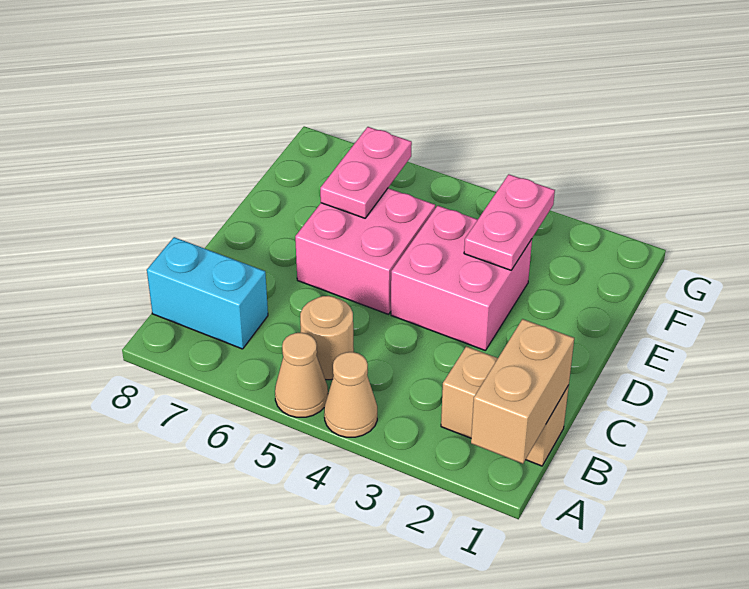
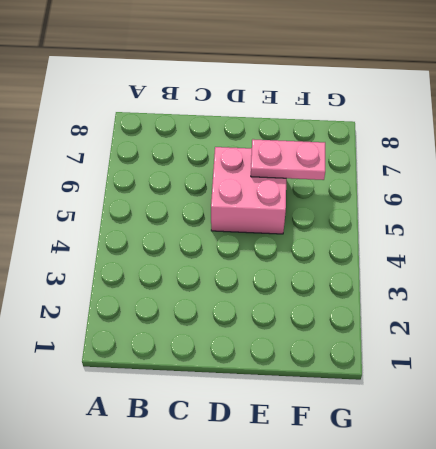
none -> tan cone A4 level 1
none -> tan cone A5 level 1

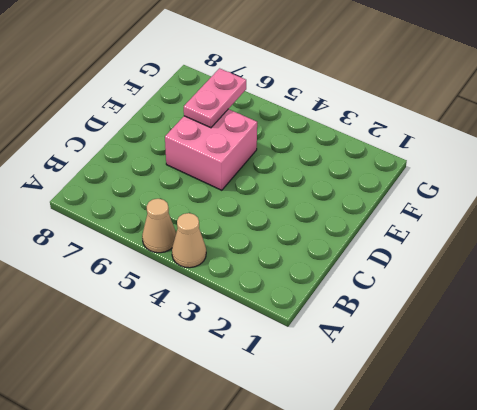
none -> tan brick B1:B2 level 1
none -> tan round brick B5 level 1

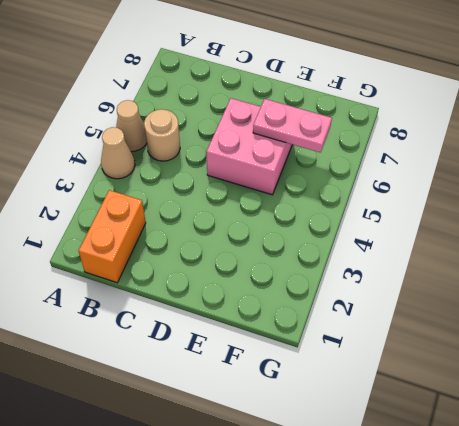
orange brick B1:B2 level 1 -> tan brick B1:B2 level 1
none -> cyan brick B7:B8 level 1
none -> pink brick D3:E4 level 1

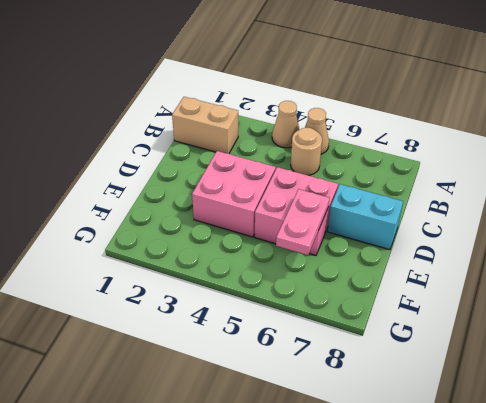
cyan brick D7:D8 level 1 -> cyan brick B7:B8 level 1
none -> tan brick A1:B1 level 2
none -> pink plate E3:F3 level 2

